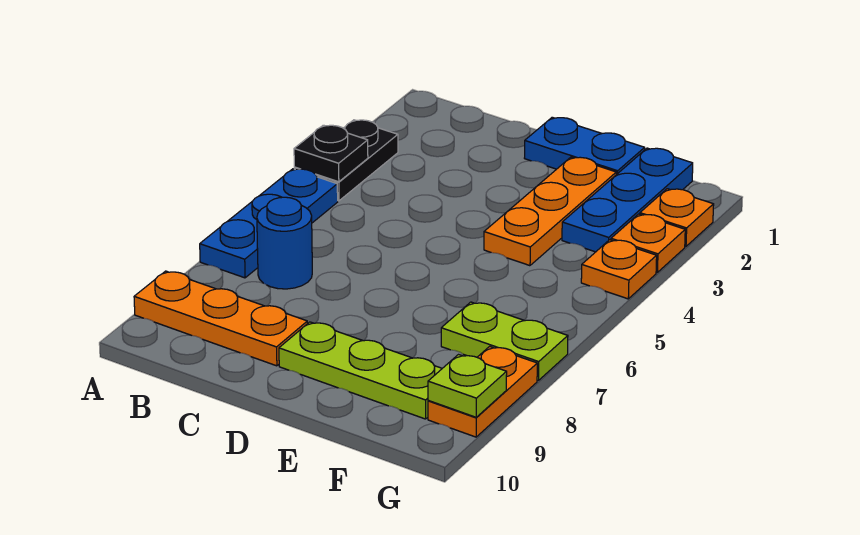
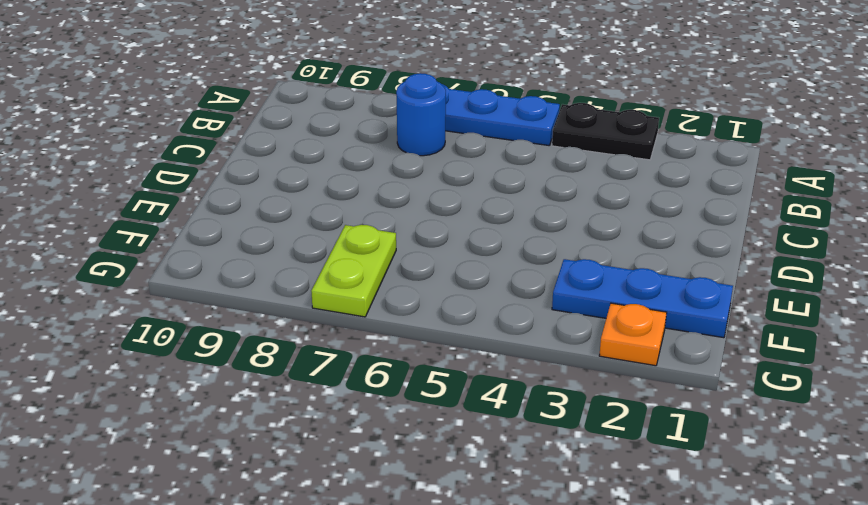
none -> orange plate A9:C9 level 1
none -> blue plate D1:E1 level 1
none -> lime plate D9:F9 level 1

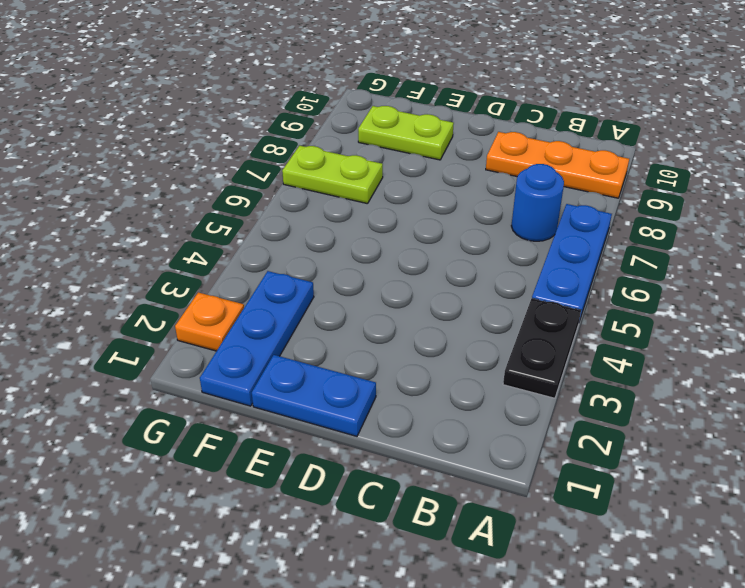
lime plate E9:F9 level 1 -> lime plate D9:F9 level 1
none -> orange plate E2:E4 level 1
none -> orange plate G3 level 1
none -> orange plate G4 level 1

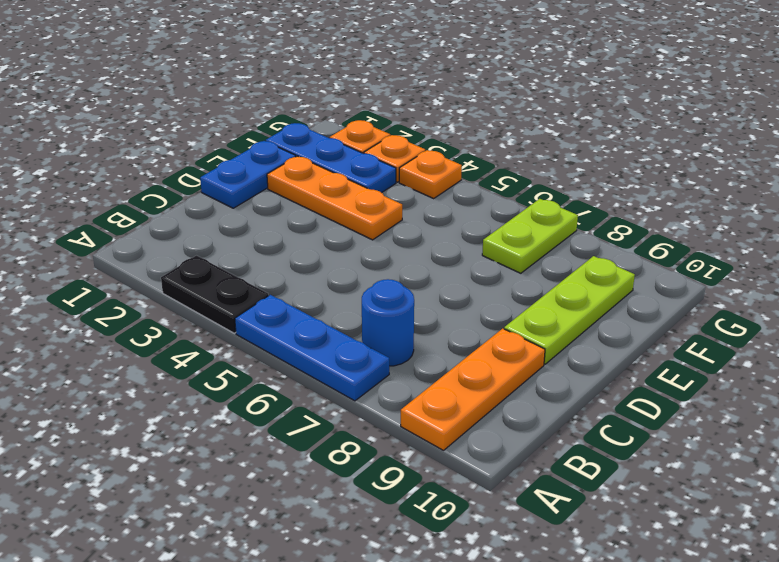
none -> orange plate G8:G9 level 1
none -> black plate A4 level 2
none -> lime plate G9 level 2

